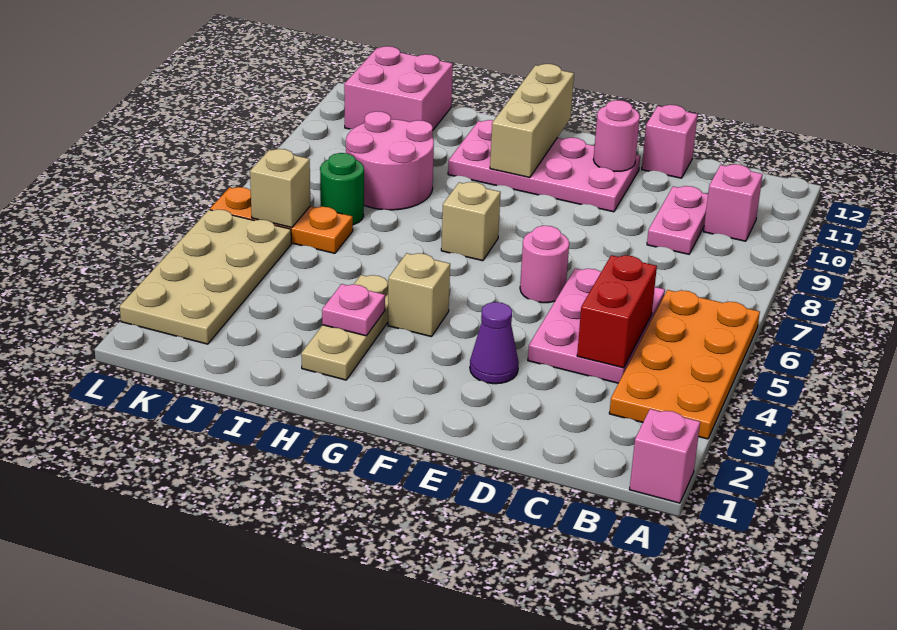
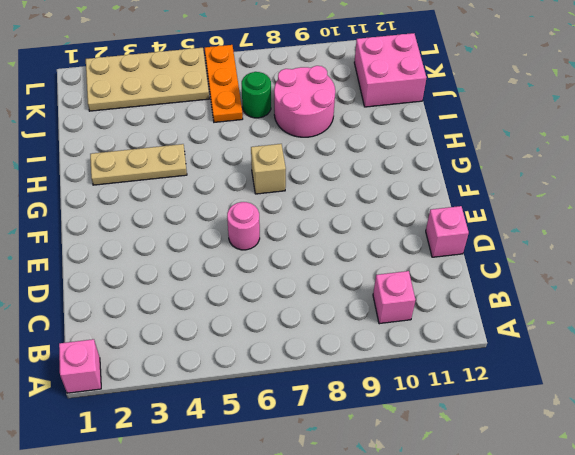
none -> orange plate A3:B6 level 1
none -> pink plate C4:D6 level 1
none -> pink plate C9:C10 level 1

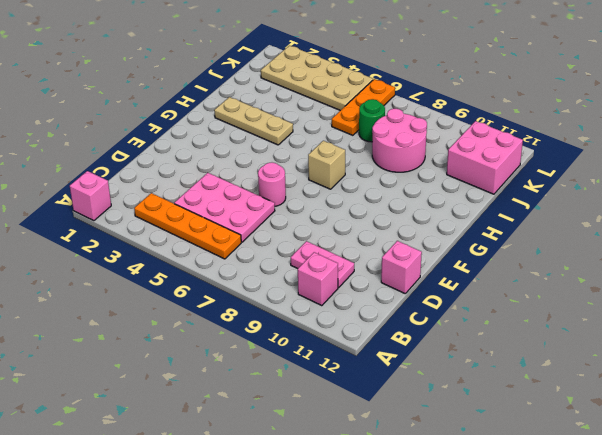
orange plate B3:B6 level 1 -> orange plate A3:B6 level 1
none -> purple cone E3 level 1
none -> pink plate E10:H11 level 1
none -> tan brick G4 level 1

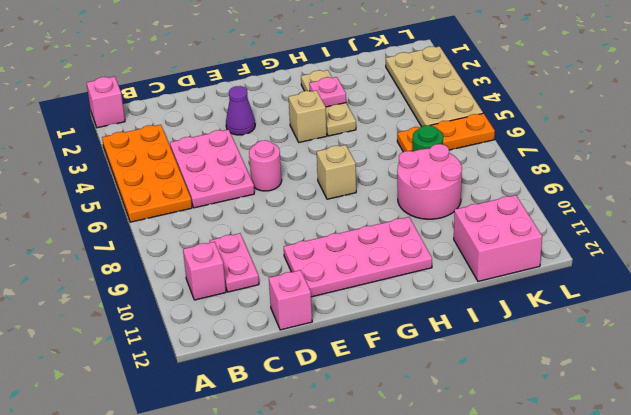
none -> red brick C4:C5 level 2
none -> pink round brick E11 level 2
none -> tan brick G10:G12 level 2

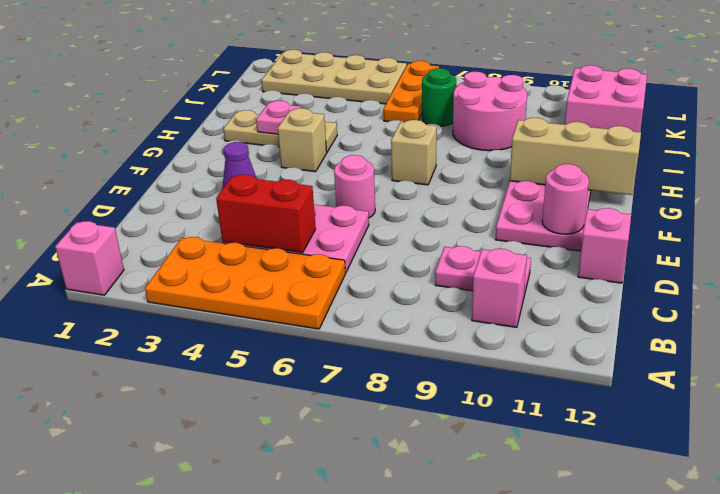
none -> tan brick K6 level 2

